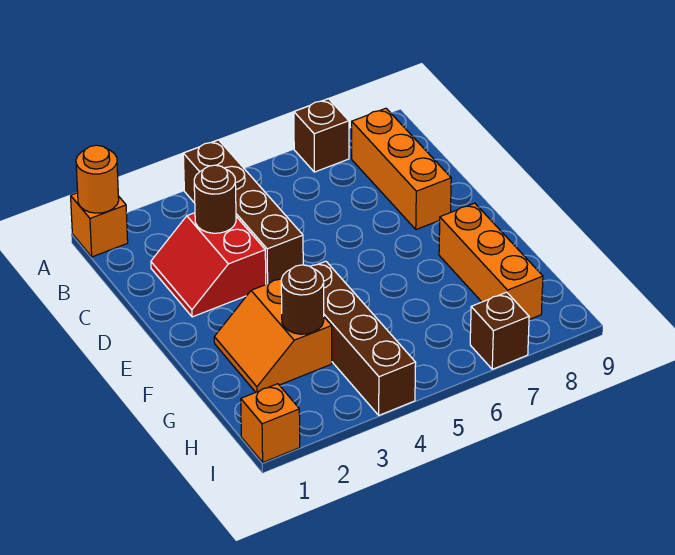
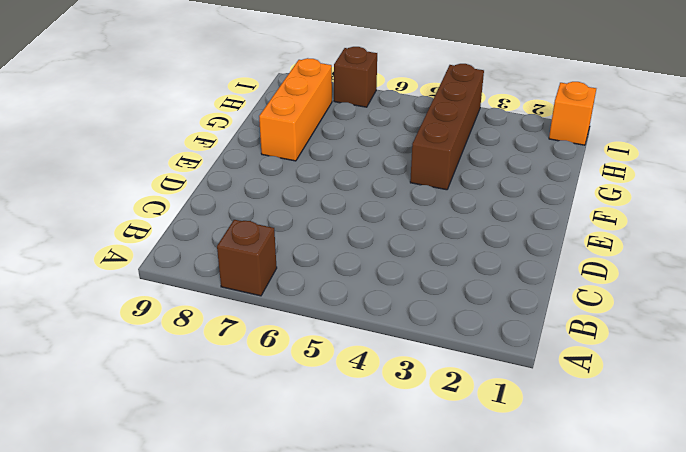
none -> orange brick A1 level 1
none -> brown brick A4:D4 level 1
none -> orange brick B8:D8 level 1

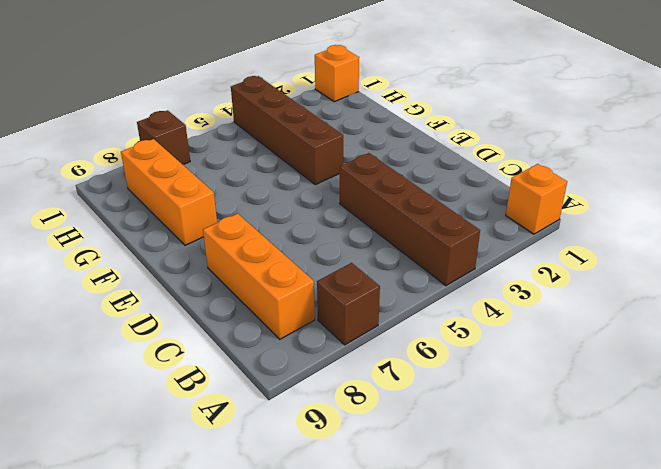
none -> red slope C2:D3 level 1 top 3
none -> orange slope F2:G3 level 1 top 3
none -> orange round brick A1 level 2

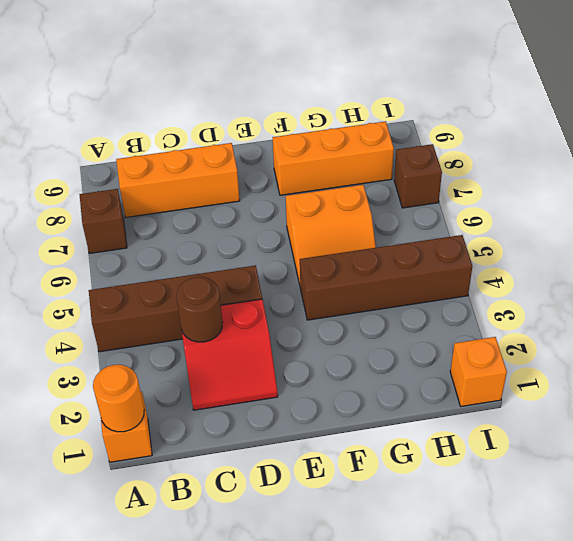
orange slope F5:G6 level 1 top 6 -> orange slope F2:G3 level 1 top 3
none -> brown round brick G3 level 2

